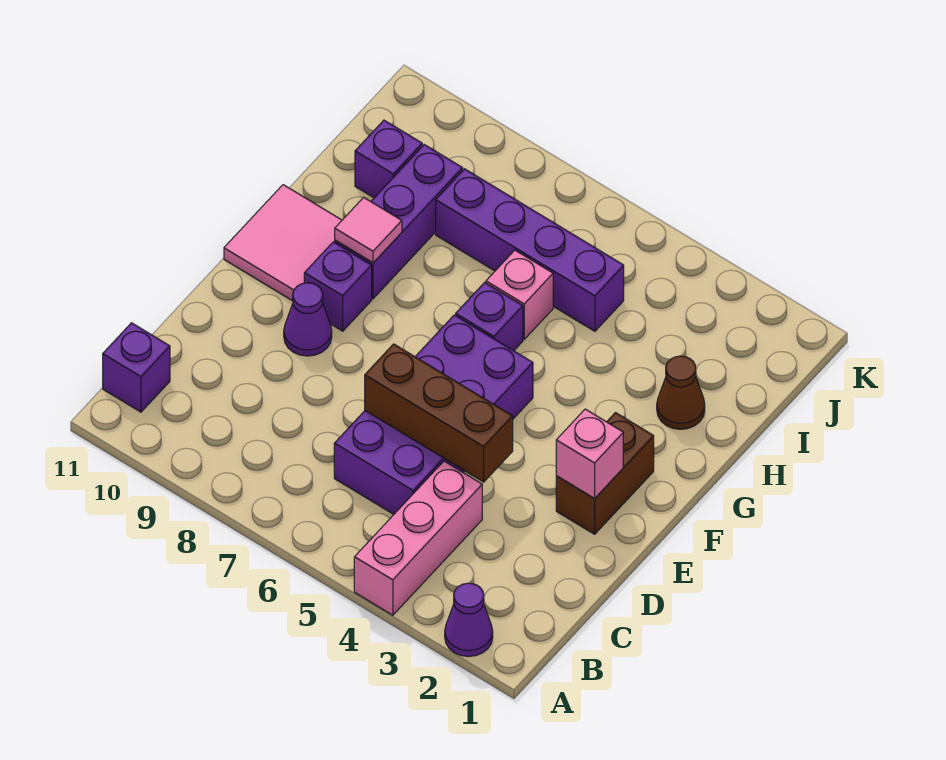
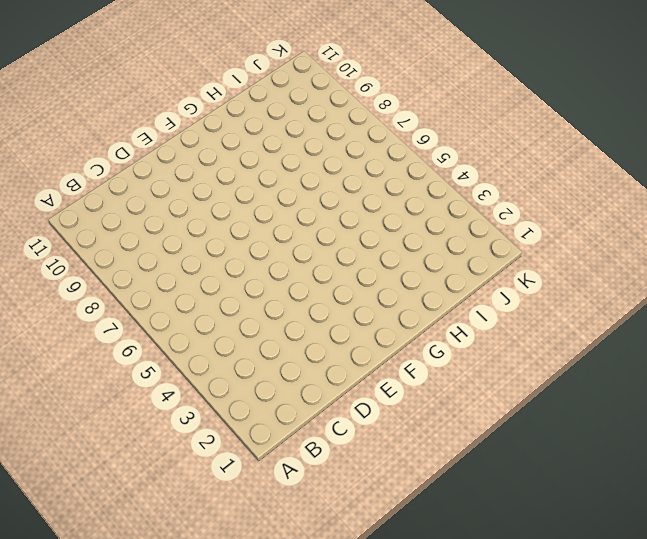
none -> purple cone A2 level 1
none -> pink brick A4:C4 level 1
none -> purple brick B11 level 1

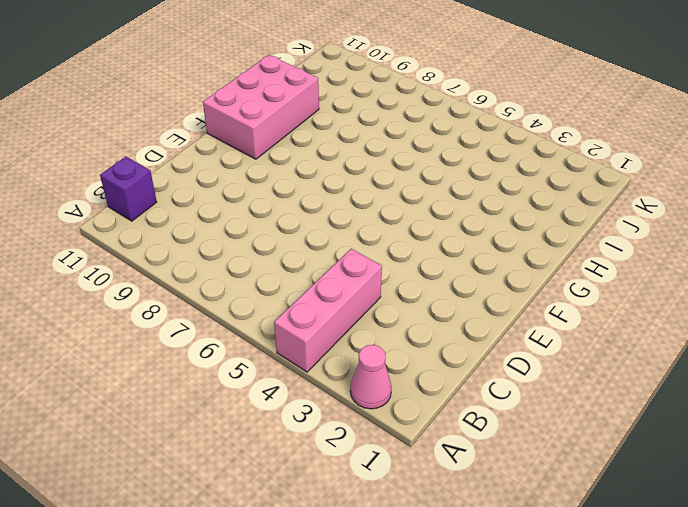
pink cone A2 level 1 -> purple cone A2 level 1
pink brick F10:H11 level 1 -> pink tile F10:G11 level 1
none -> purple brick C5:F6 level 1
none -> brown brick E2:F2 level 1
none -> purple cone E9 level 1

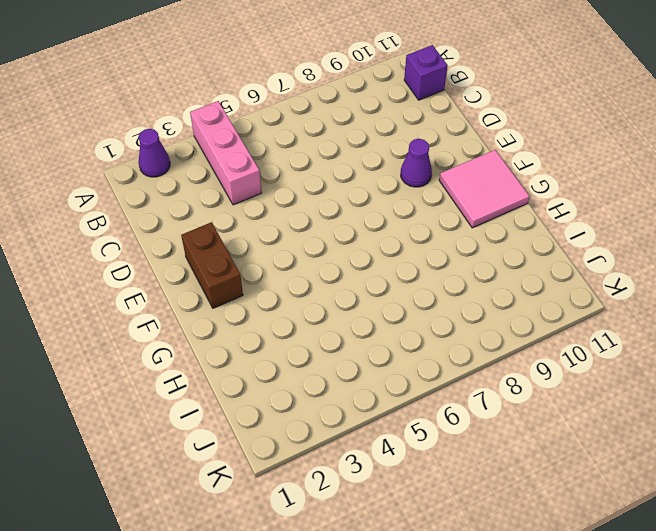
none -> purple brick C5:F6 level 1
none -> purple brick F9 level 1
none -> purple brick G6 level 1

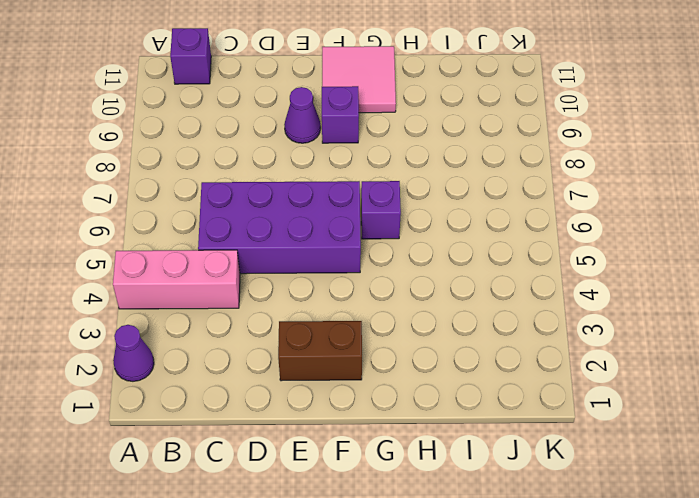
none -> purple brick G9:I9 level 1
none -> brown cone H2 level 1
none -> pink brick H6 level 1

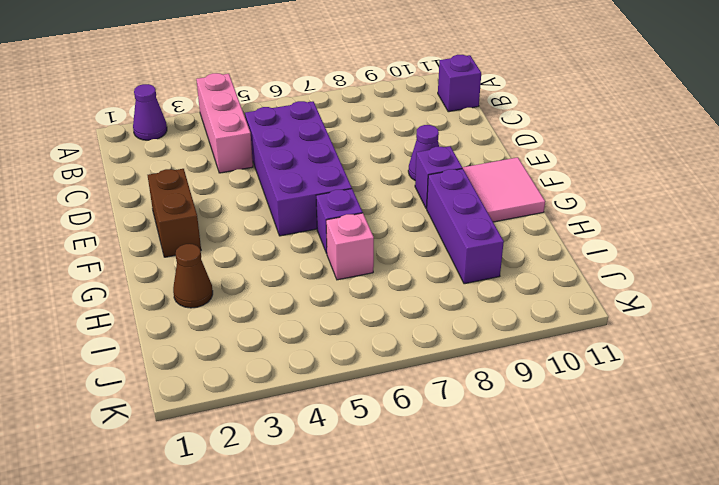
none -> purple brick I5:I8 level 1
none -> purple brick I10 level 1
none -> brown brick D4:D6 level 2

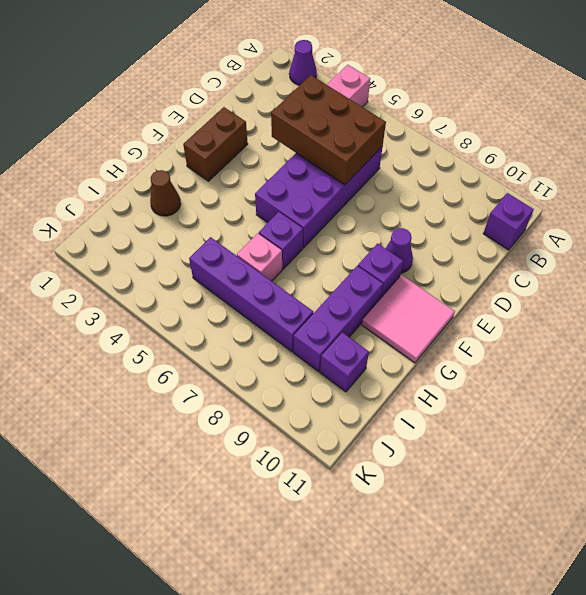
brown brick C4:D6 level 2 -> brown brick D4:D6 level 2
none -> pink brick E2 level 2
none -> pink tile G9 level 2

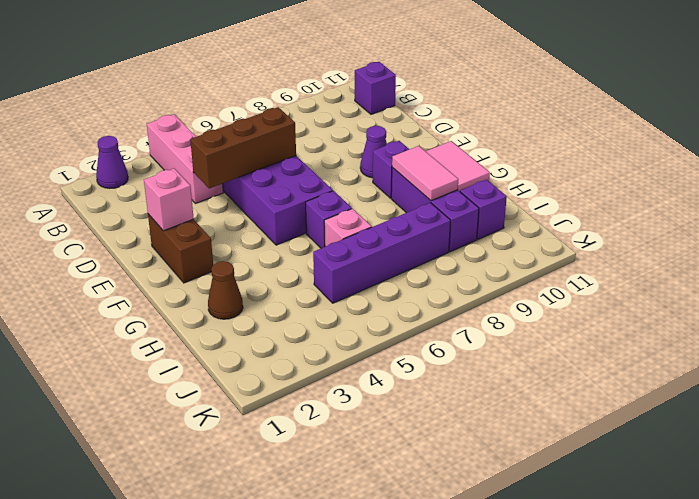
pink tile G9:H9 level 2 -> pink tile G9 level 2

